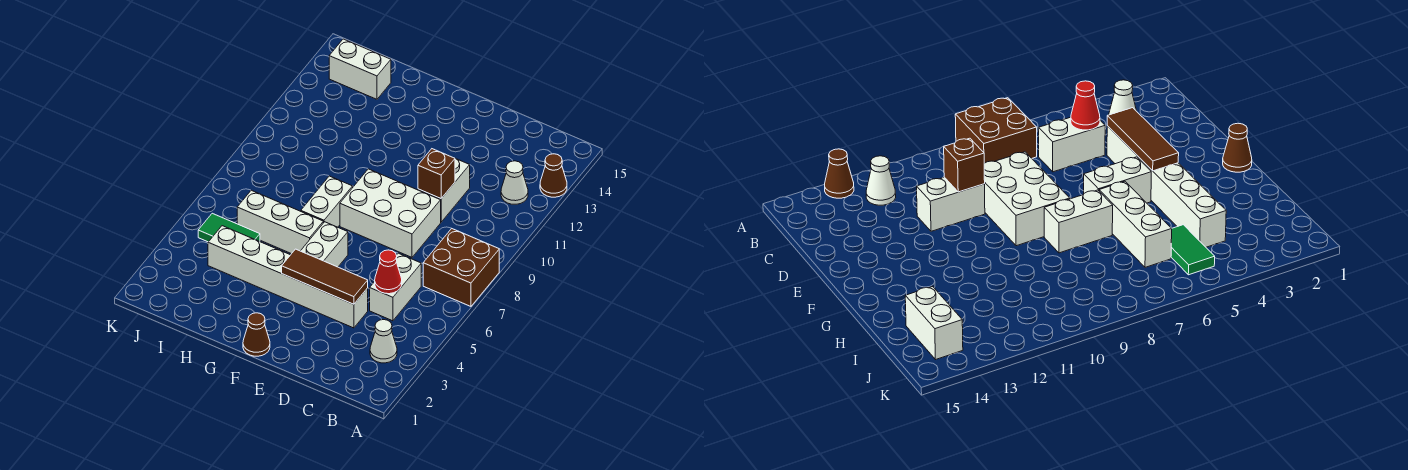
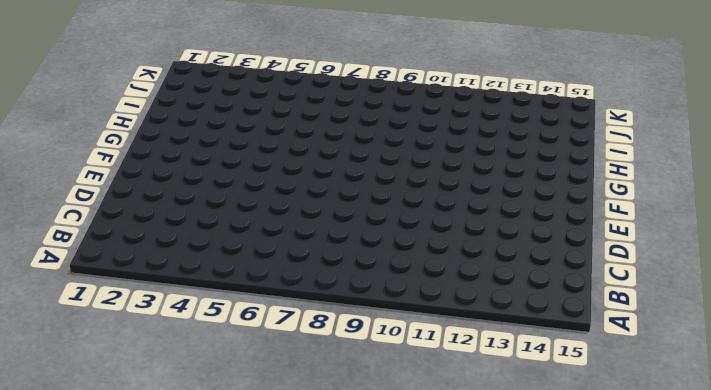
none -> brown brick A7:B8 level 1
none -> brown cone A13 level 1
none -> white cone B3 level 1

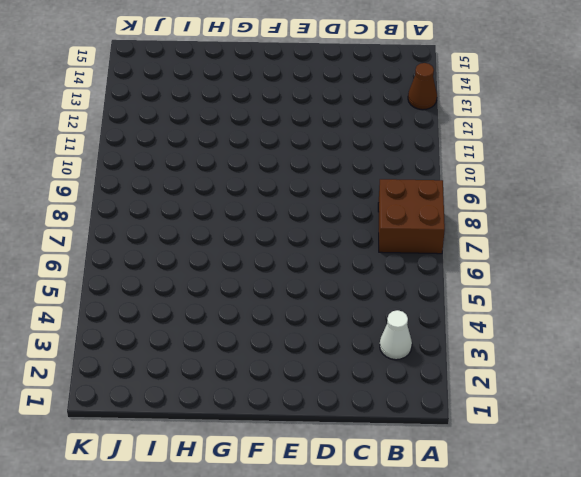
none -> white cone B12 level 1
none -> white brick C5:C6 level 1
none -> white brick D4:I4 level 1

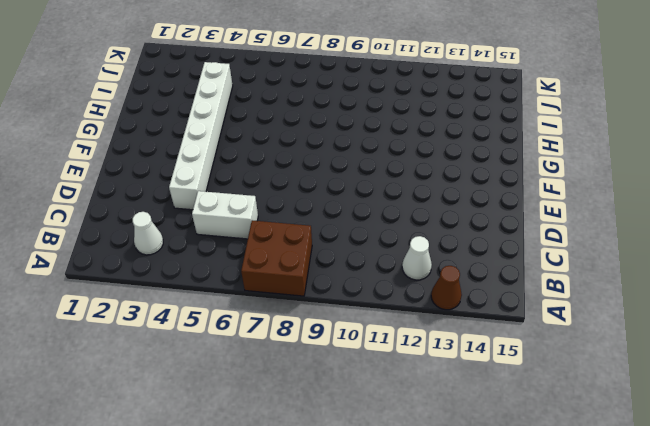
none -> white brick D8:F9 level 1
none -> white brick D10:D11 level 1
none -> brown cone F1 level 1

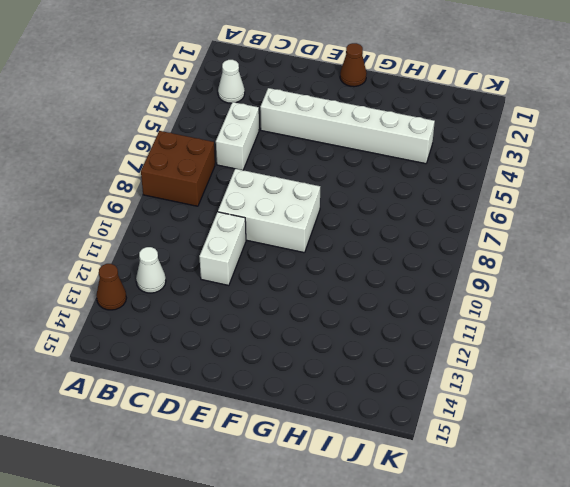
none -> white brick F5:F6 level 1
none -> white brick G6:I6 level 1
none -> white brick G7:G8 level 1

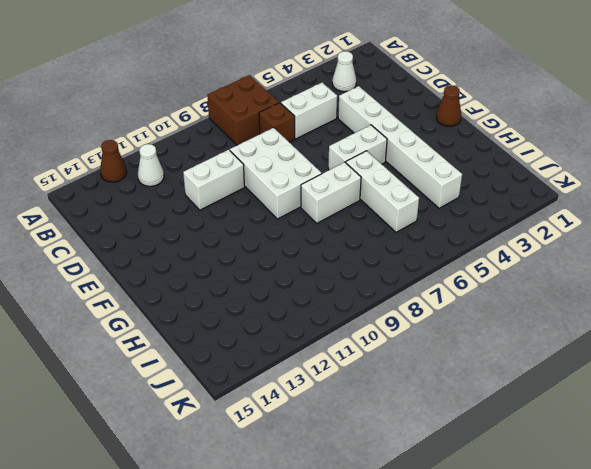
brown brick C7 level 1 -> brown brick D10 level 2
none -> green tile I5:J5 level 1
none -> white brick I14:J14 level 1
none -> red cone C5 level 2

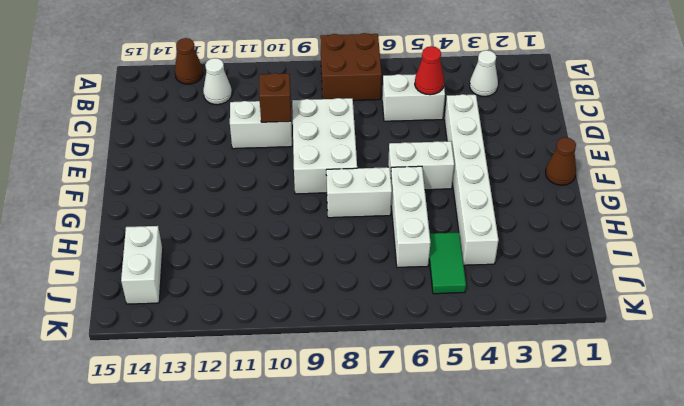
none -> brown tile D4:F4 level 2

